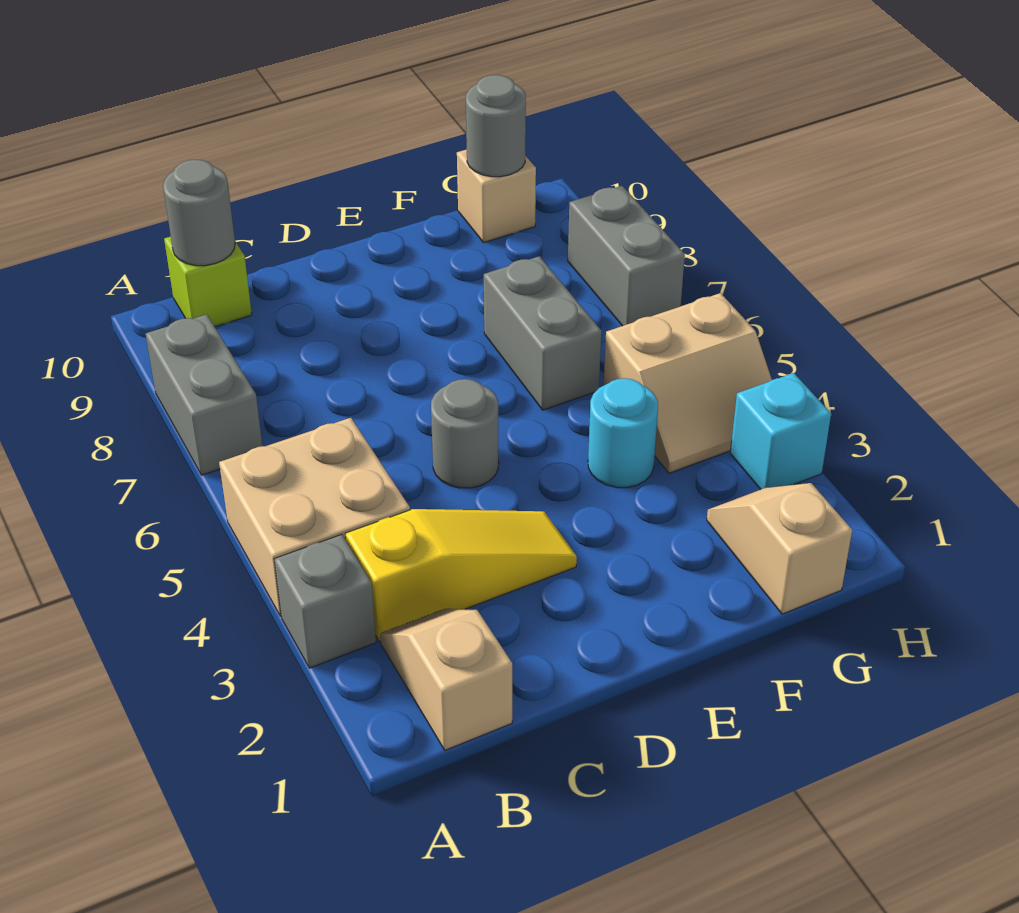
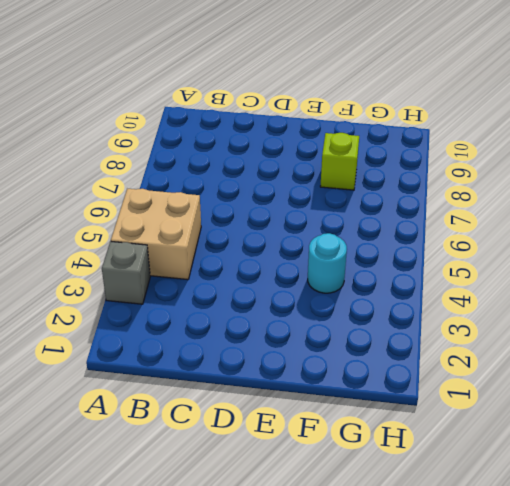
lime brick F8 level 1 -> lime brick B10 level 1
none -> grey brick A7:A8 level 1
none -> tan slope B1:B2 level 1 top 1
none -> yellow slope B3:D3 level 1 top B

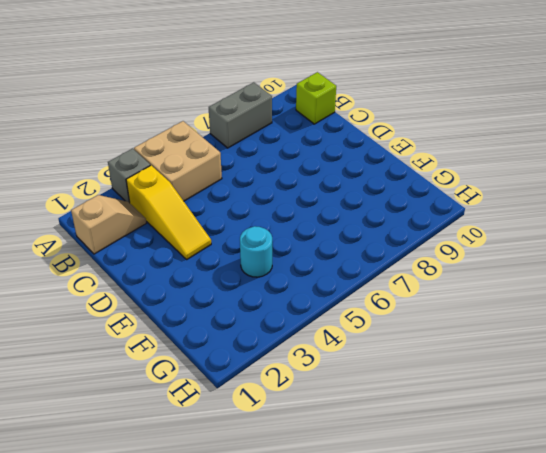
none -> grey round brick D5 level 1
none -> grey brick F6:F7 level 1
none -> tan slope G1:G2 level 1 top 1

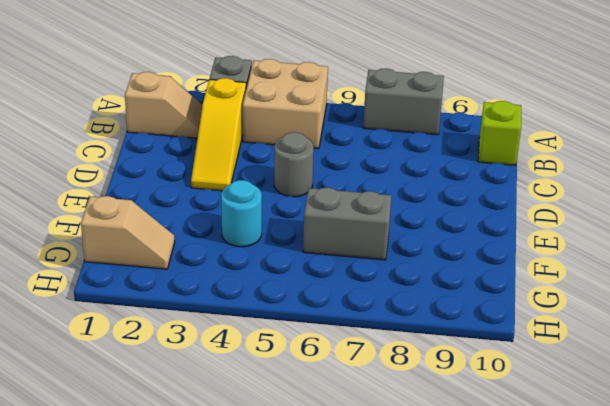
none -> tan slope G4:H5 level 1 top 5
none -> tan brick G10 level 1
none -> cyan brick H3 level 1

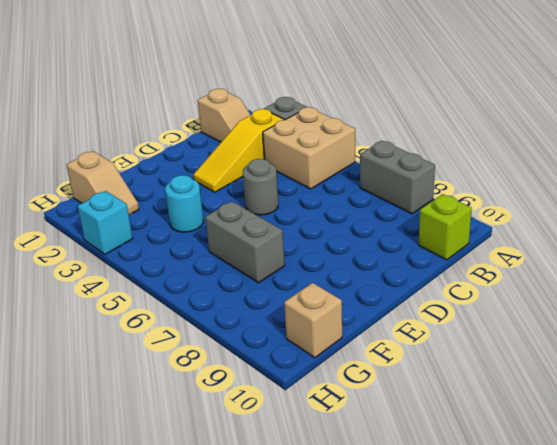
none -> tan slope G4:H5 level 1 top 5
none -> grey brick H7:H8 level 1
none -> grey round brick B10 level 2

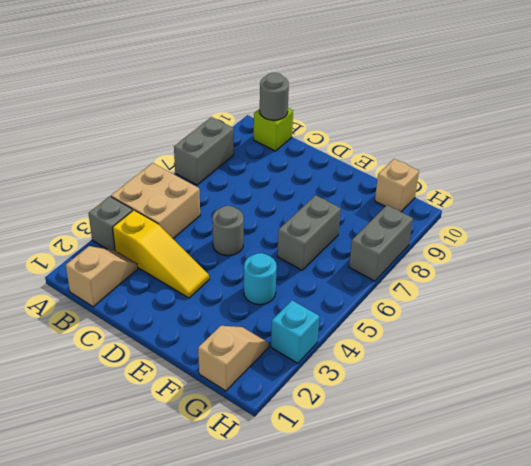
none -> tan slope G4:H5 level 1 top 5
none -> grey round brick G10 level 2

